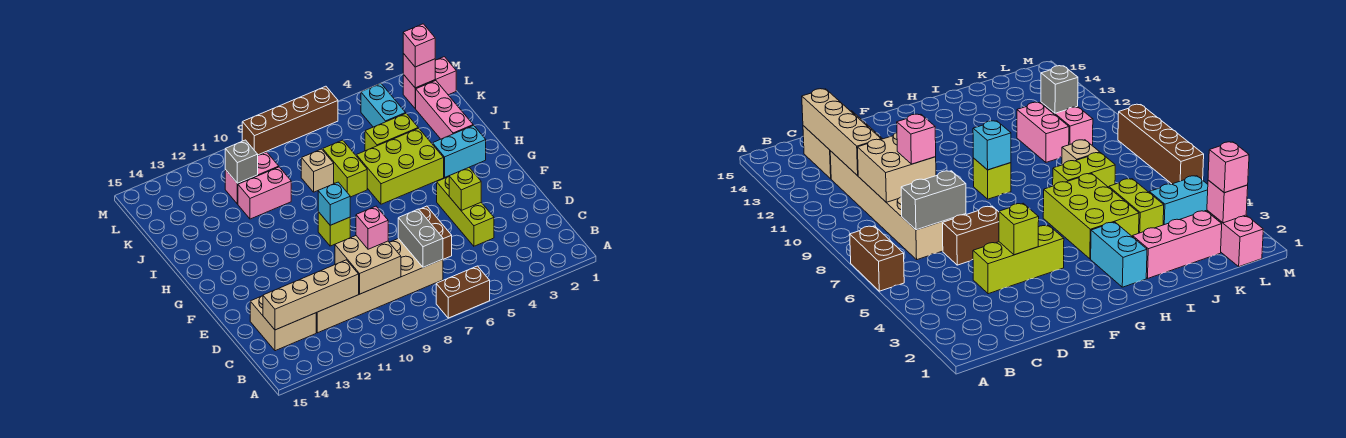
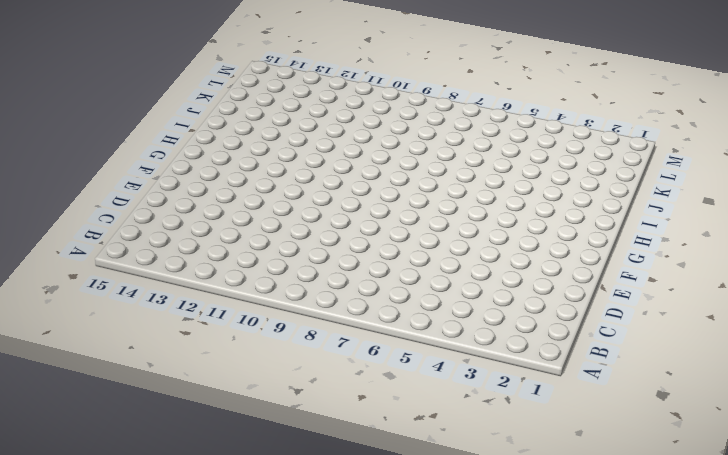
none -> brown brick A6:A7 level 1
none -> tan brick C7:D12 level 1
none -> tan brick C13:D14 level 1

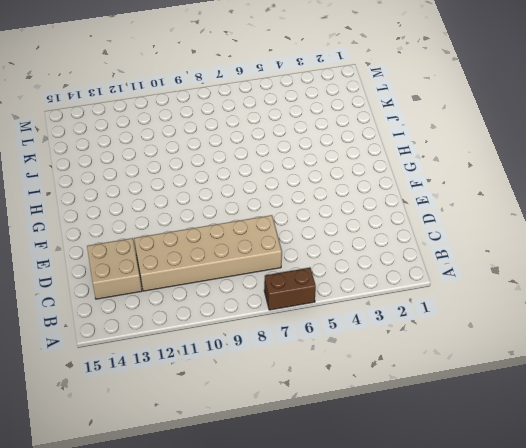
none -> lime brick D4:F4 level 1
none -> brown brick D6:E6 level 1
none -> lime brick G9 level 1

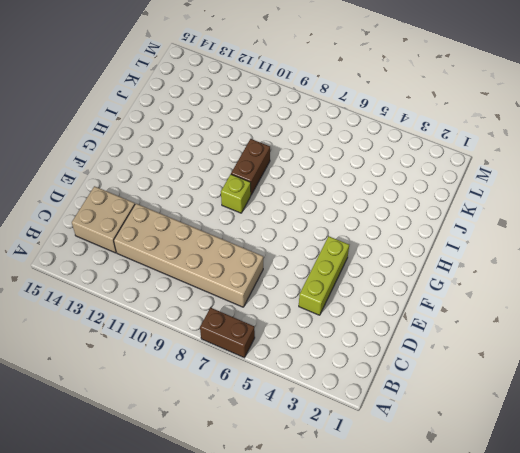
brown brick H9:I9 level 1 -> brown brick D6:E6 level 1
none -> cyan brick H2:H3 level 1
none -> lime brick H4:I6 level 1
none -> pink brick I2:K2 level 1

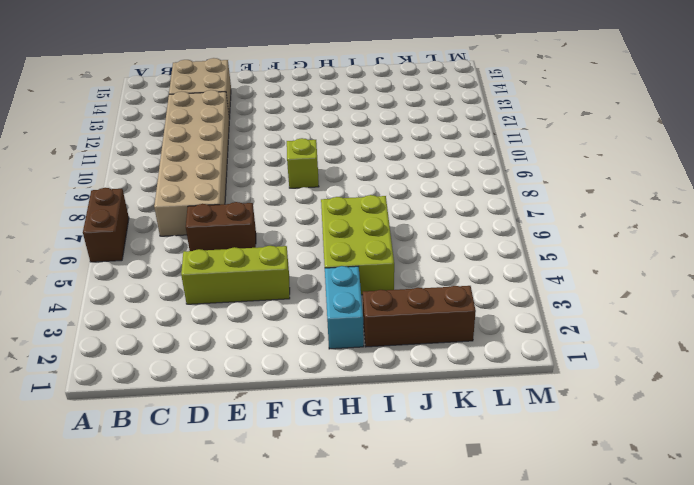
brown brick I2:K2 level 1 -> pink brick I2:K2 level 1
none -> lime brick I7:J7 level 1
none -> lime brick J4:J5 level 1
none -> tan brick J8 level 1

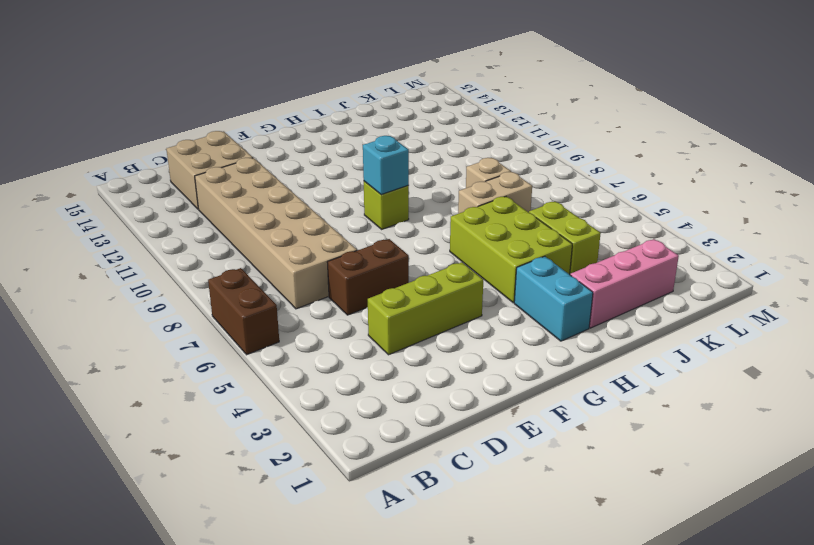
tan brick I7:J7 level 1 -> lime brick I7:J7 level 1
none -> pink brick J10:J11 level 1
none -> cyan brick K4:L4 level 1
none -> pink brick K10:K11 level 1

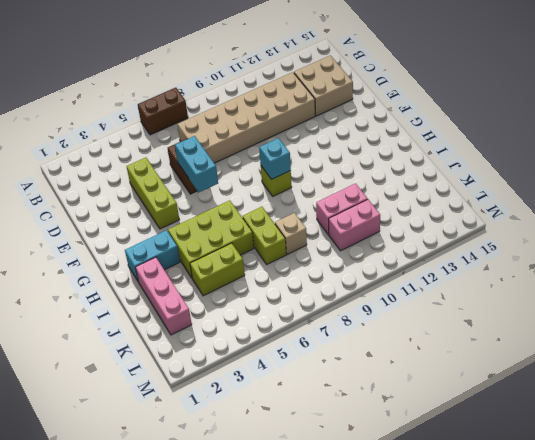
cyan brick E6:F6 level 2 -> cyan brick K4:L4 level 1
none -> pink brick L1:L2 level 1
none -> brown brick M6:M9 level 1
none -> grey brick C7:D7 level 2

